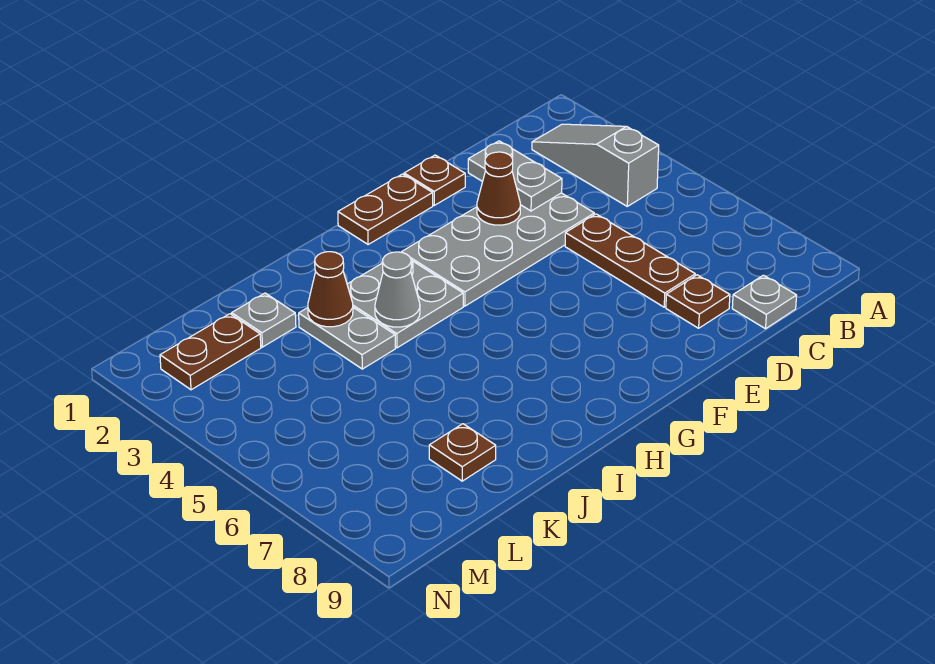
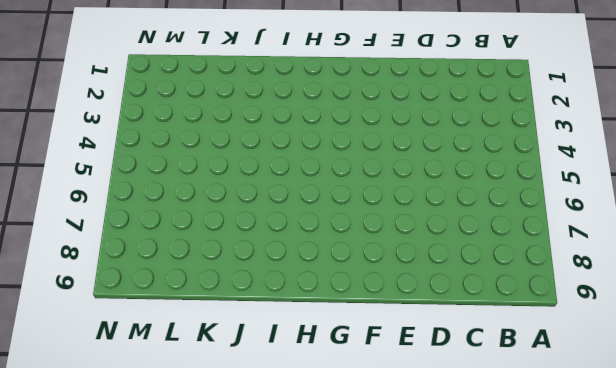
none -> grey slope B2:B4 level 1 top 4
none -> grey plate C9 level 1
none -> grey plate D3:G4 level 1

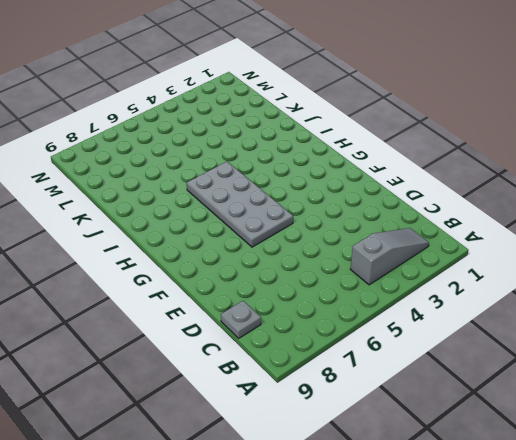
grey plate F5:I6 level 1 -> grey plate D3:G4 level 1
none -> brown plate D5:D7 level 1
none -> brown plate D8 level 1
none -> brown plate E1 level 1

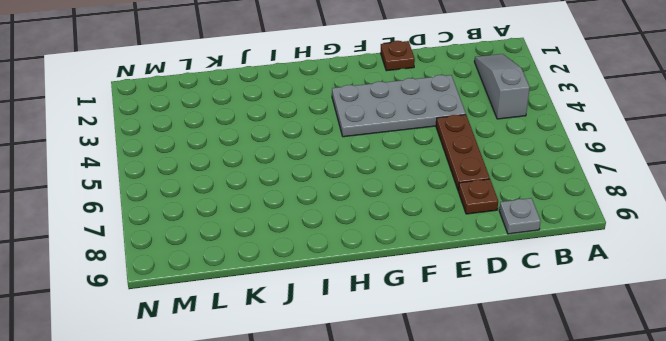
none -> brown plate F1:G1 level 1
none -> grey plate H3:I4 level 1
none -> grey plate J3:J4 level 1

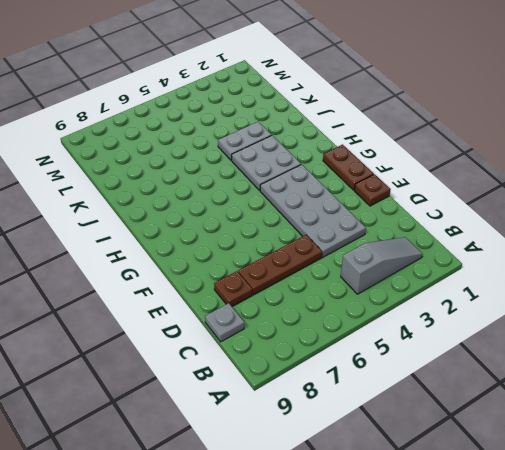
none -> grey plate K2 level 1
none -> brown plate K8 level 1
none -> brown plate L2:M2 level 1

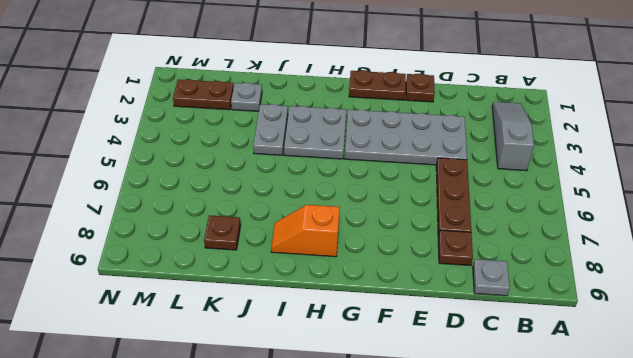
orange slope H8:I8 level 1 top H -> none
none -> grey plate D2:D3 level 2
none -> brown cone E3 level 2
none -> grey cone I4 level 2

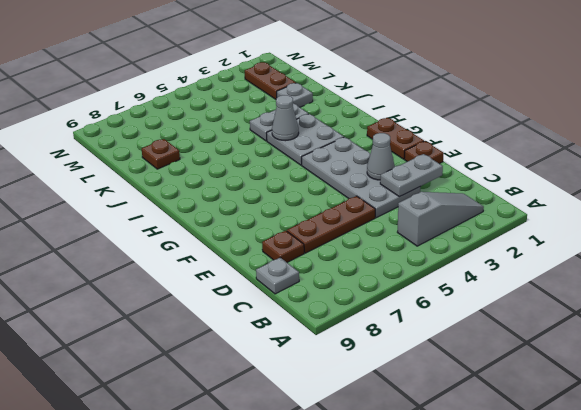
grey cone E3 level 2 -> brown cone E3 level 2
none -> brown cone J3 level 2

